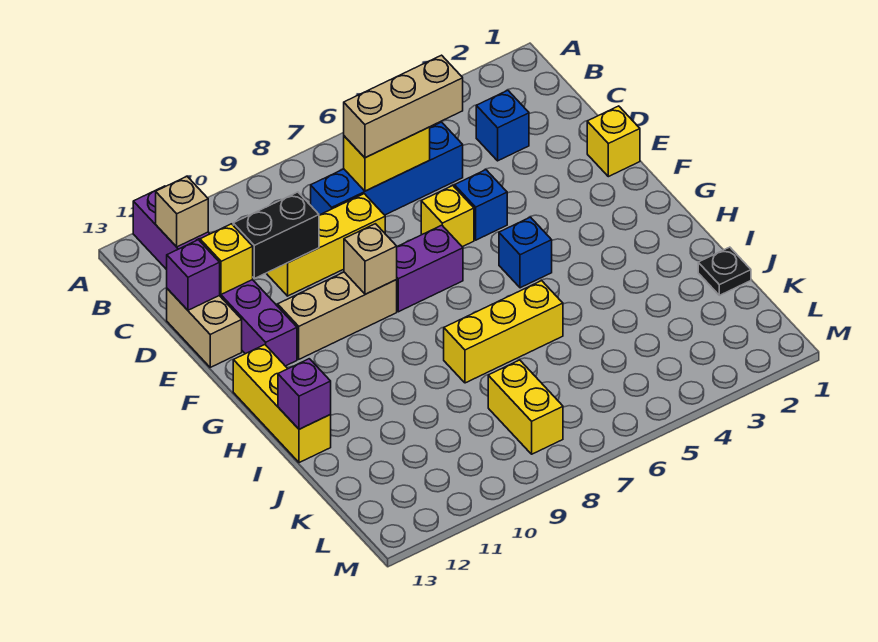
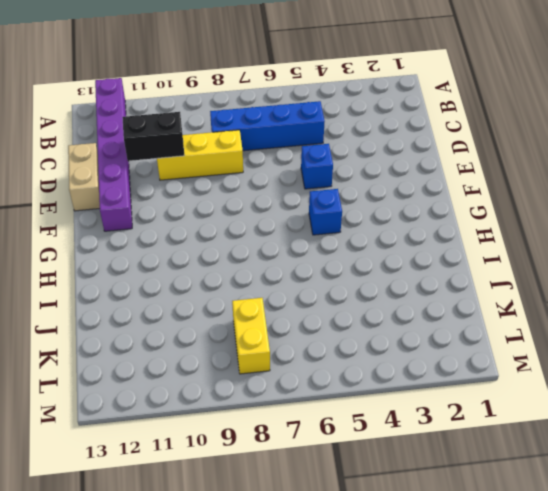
none -> blue brick C3 level 1
none -> yellow brick E1 level 1
none -> yellow brick E6 level 1

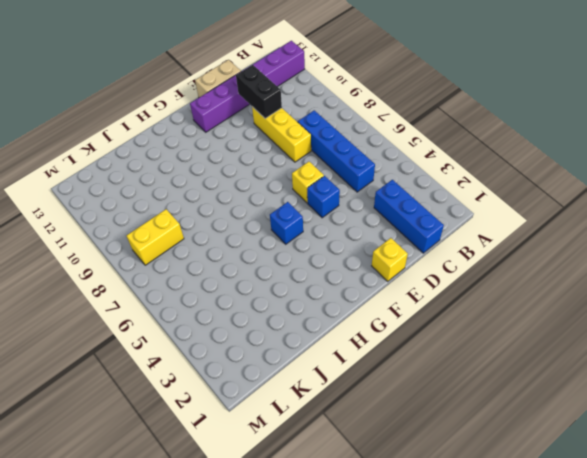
blue brick C1:C3 level 1 -> blue brick C3 level 1
none -> purple brick F7:F8 level 1
none -> tan brick F9:F11 level 1
none -> yellow brick G13:I13 level 1

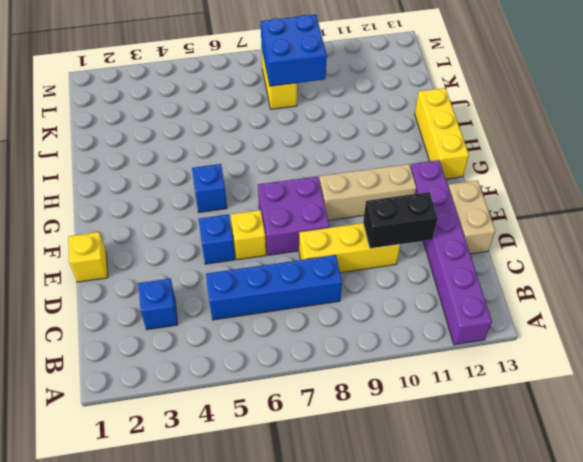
purple brick E7:F8 level 1 -> purple brick F7:F8 level 1
blue brick K8:L9 level 2 -> none
none -> yellow brick I6:I8 level 1
none -> black plate J1 level 1
none -> tan brick B12 level 2

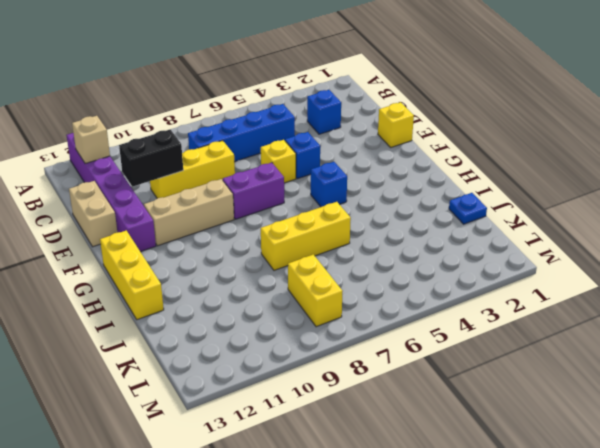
blue plate J1 level 1 -> black plate J1 level 1
none -> yellow brick C6:C7 level 2
none -> yellow brick D12 level 2
none -> purple brick D13 level 2

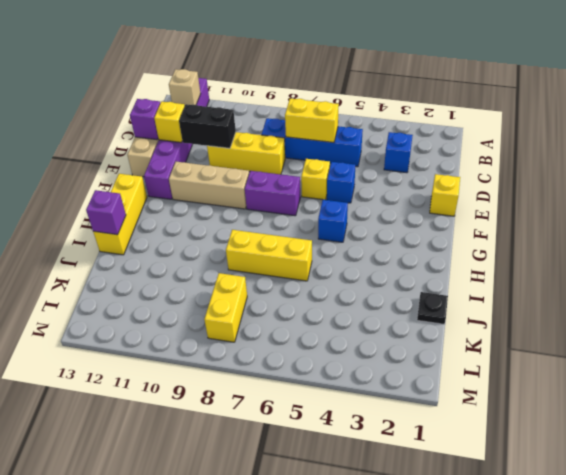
none -> tan brick F9 level 2
none -> tan brick C5:C7 level 3

